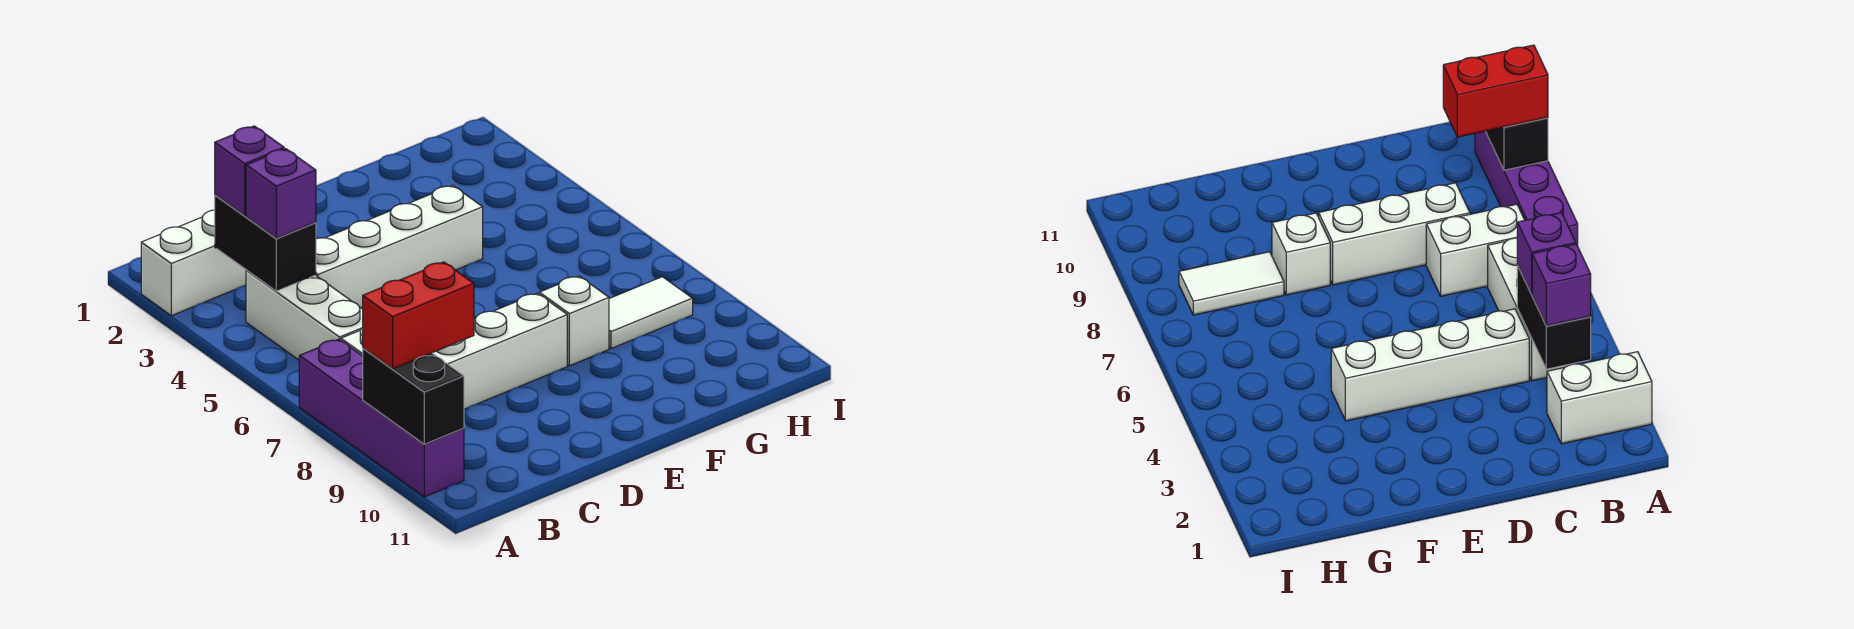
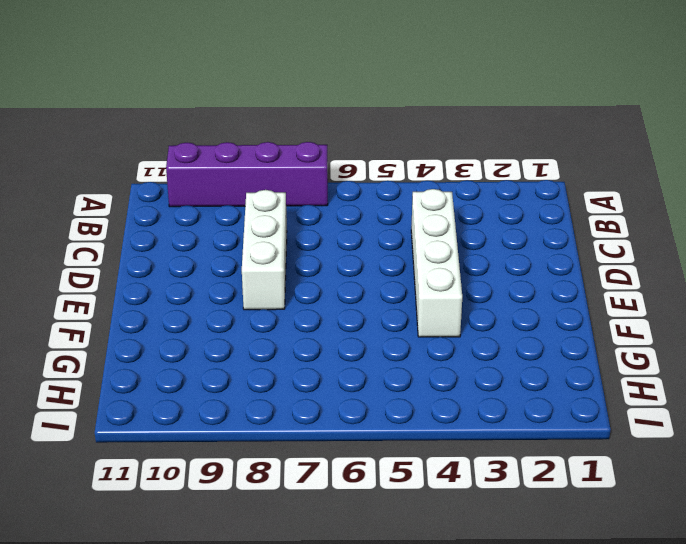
none -> white brick A2:B2 level 1
none -> white brick B4:B6 level 1
none -> white brick B7:C7 level 1

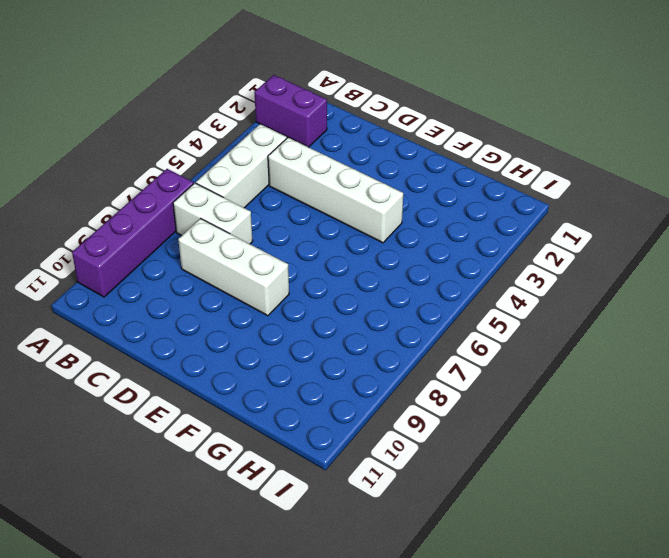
purple brick A2:B2 level 1 -> white brick A2:B2 level 1
none -> white brick F8 level 1
none -> white tile G8:H8 level 1
none -> black brick A9:A10 level 2

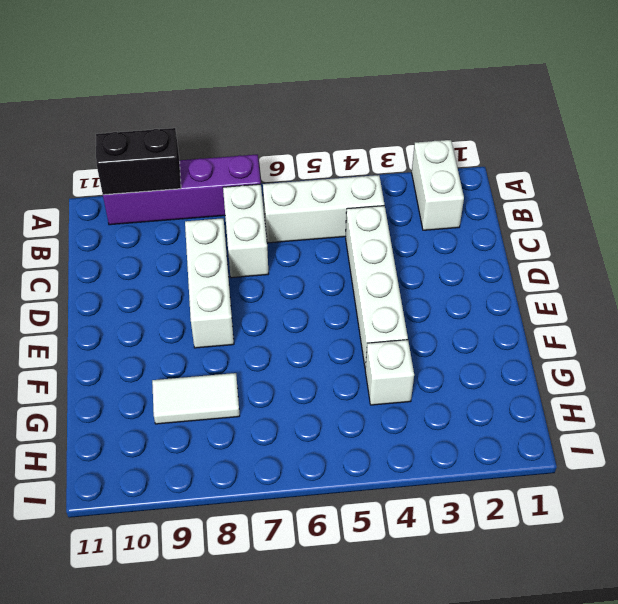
white brick G4 level 1 -> white brick F8 level 1
white tile G8:G9 level 1 -> white tile G8:H8 level 1
none -> black brick B3:B4 level 2
none -> red brick A9:B9 level 3
none -> purple brick B3 level 3

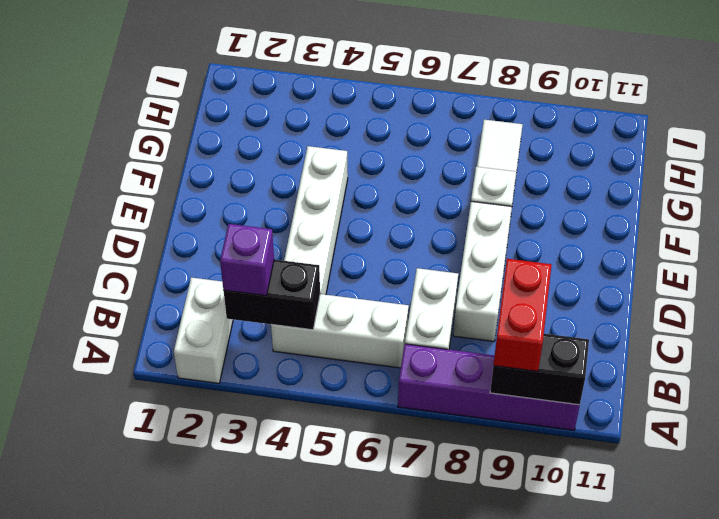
none -> purple brick B4 level 3

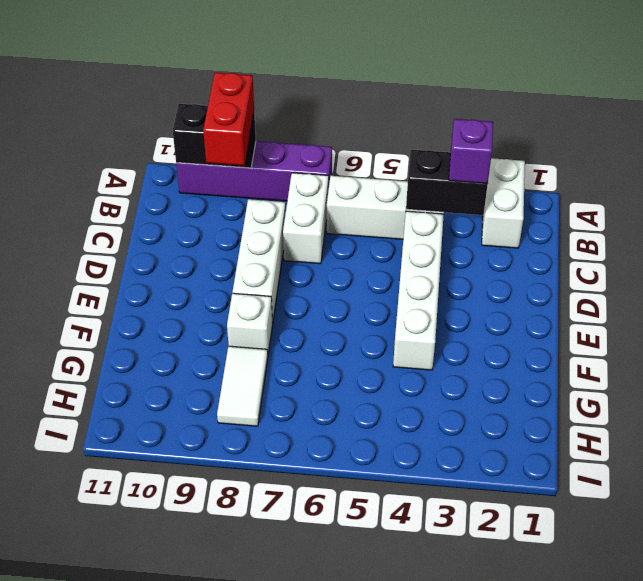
none -> purple brick B4 level 3

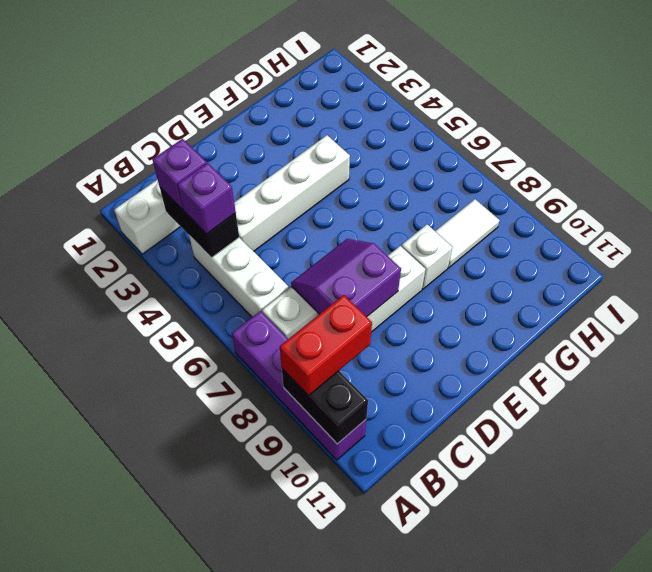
purple slope C7:D8 level 2 top 8 -> none

